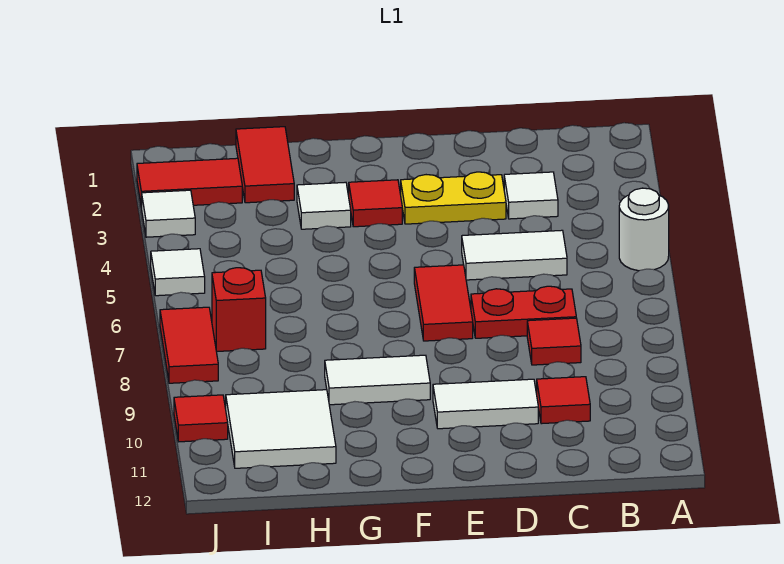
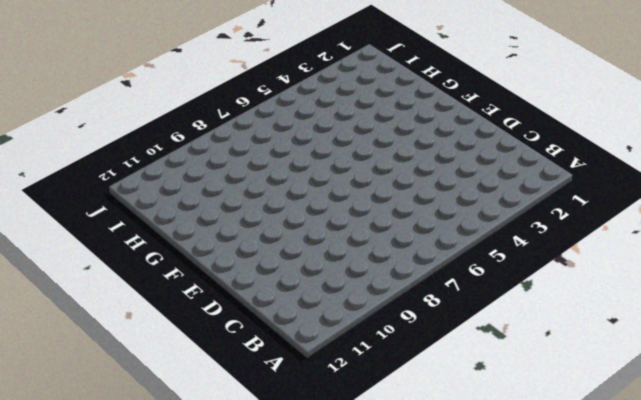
none -> white round brick A5 level 1
none -> white tile C3 level 1
none -> white tile C5:D5 level 1

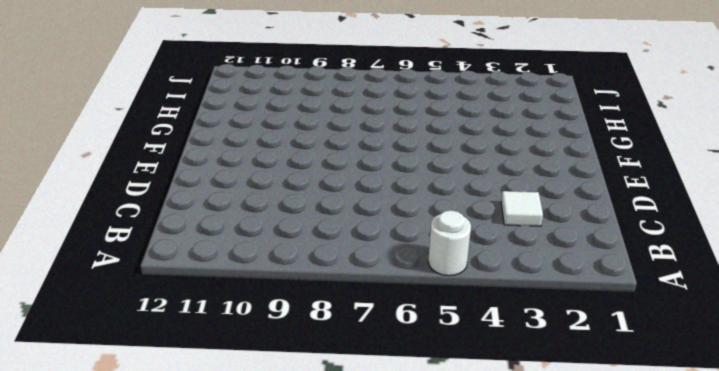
none -> white tile C5:D5 level 1
none -> red plate C7:D7 level 1
none -> red tile C8 level 1

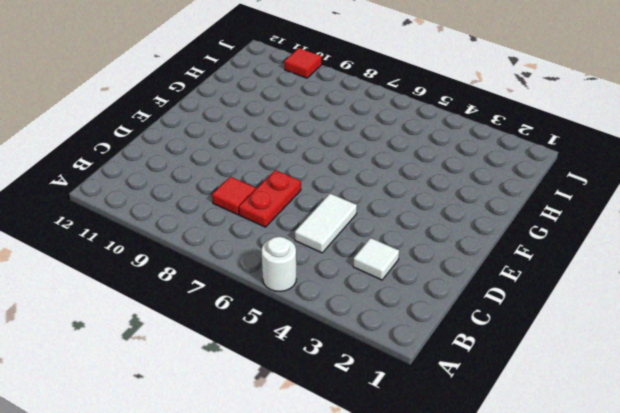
none -> red tile C10 level 1
none -> yellow plate D3:E3 level 1
none -> white tile D10:E10 level 1

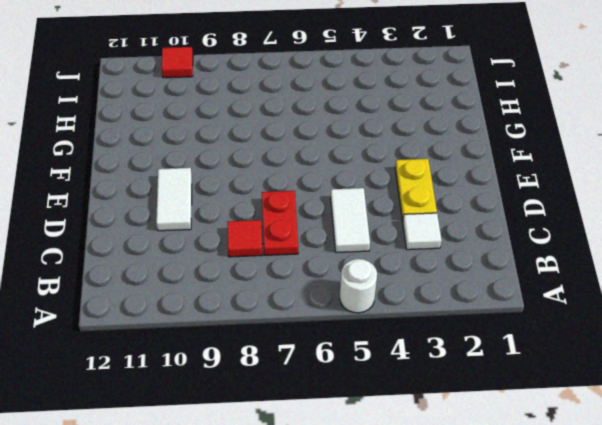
none -> red tile C10 level 1
none -> red tile E6:E7 level 1
none -> red tile F3 level 1

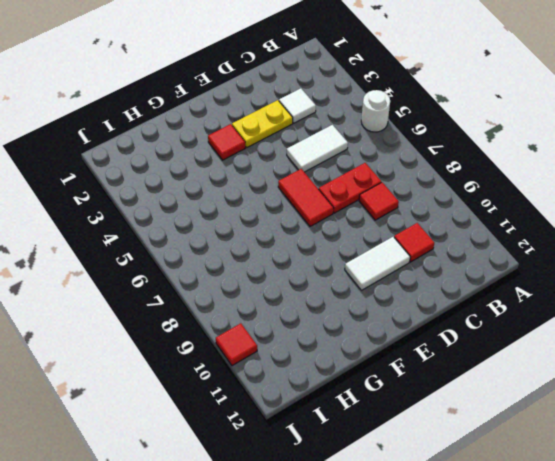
none -> white tile F9:G9 level 1
none -> white tile G3 level 1
none -> red tile H1:H2 level 1

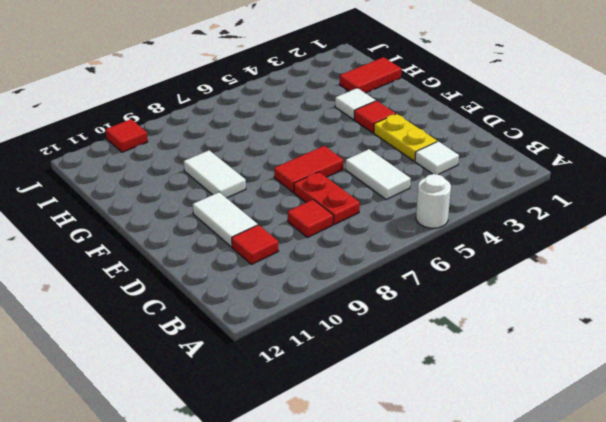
none -> white tile H10:I11 level 1
none -> red tile I2:J2 level 1
none -> red brick I7 level 1

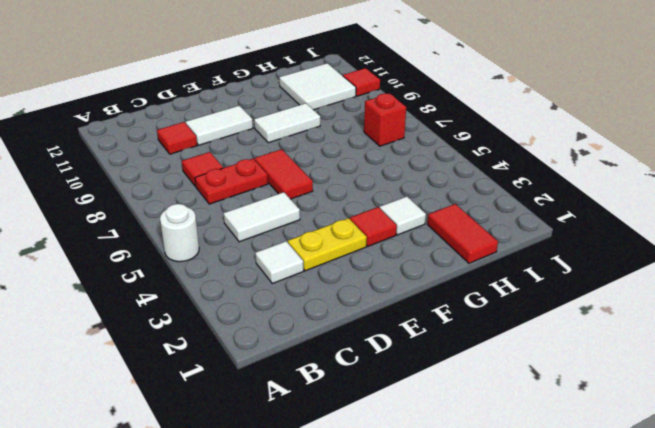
none -> red tile I2:J2 level 1
none -> white tile J3 level 1
none -> white tile J5 level 1

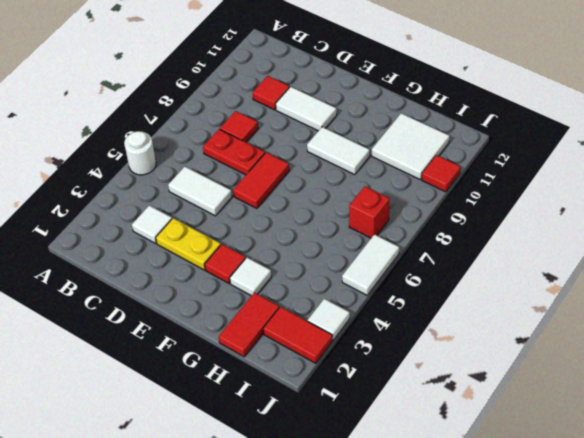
white tile J5:J6 level 1 -> white tile J5 level 1
none -> red tile J7:J8 level 1

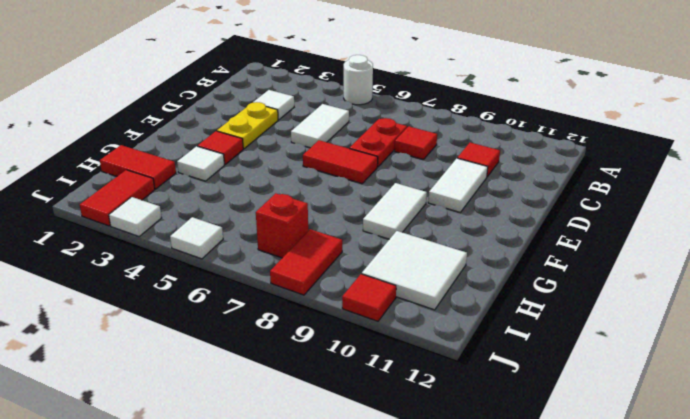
red tile I8:J8 level 1 -> red tile J7:J8 level 1

